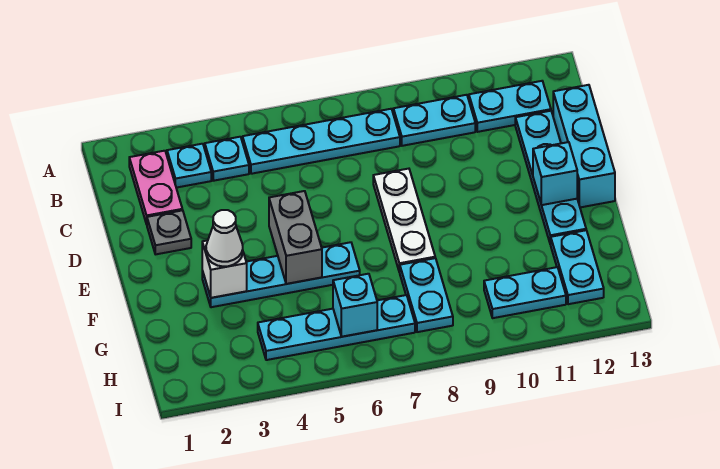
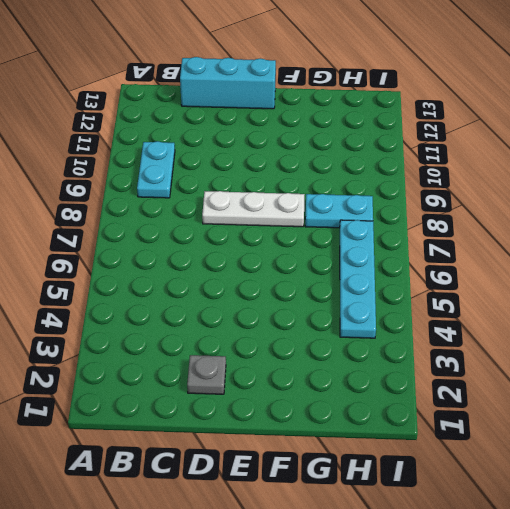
none -> pink plate B2:C2 level 1
none -> cyan plate B3 level 1
none -> cyan plate B4 level 1

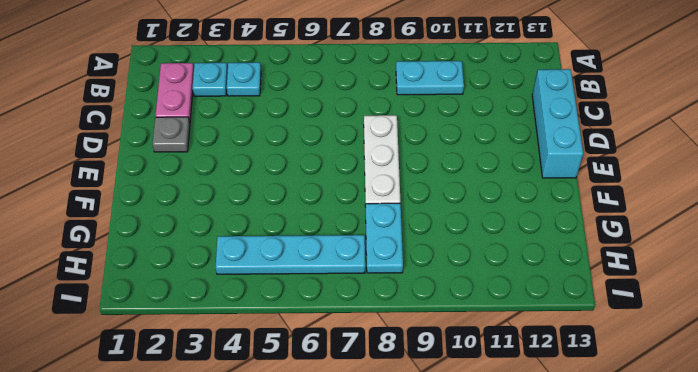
none -> cyan plate B5:B8 level 1
none -> cyan plate B11:B12 level 1
none -> cyan plate C12:F12 level 1

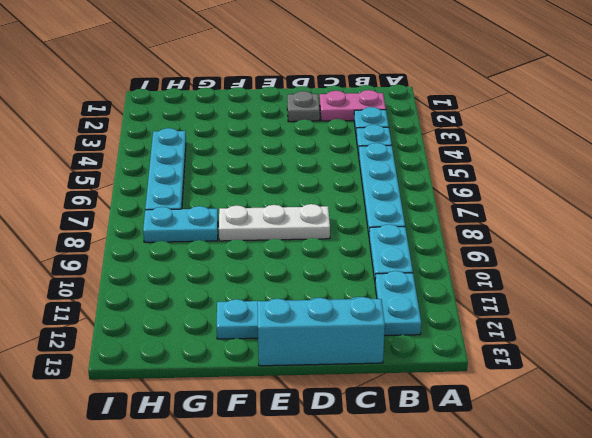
none -> cyan plate F3:F6 level 1
none -> cyan plate G12:H12 level 1
none -> cyan plate H10:H11 level 1

